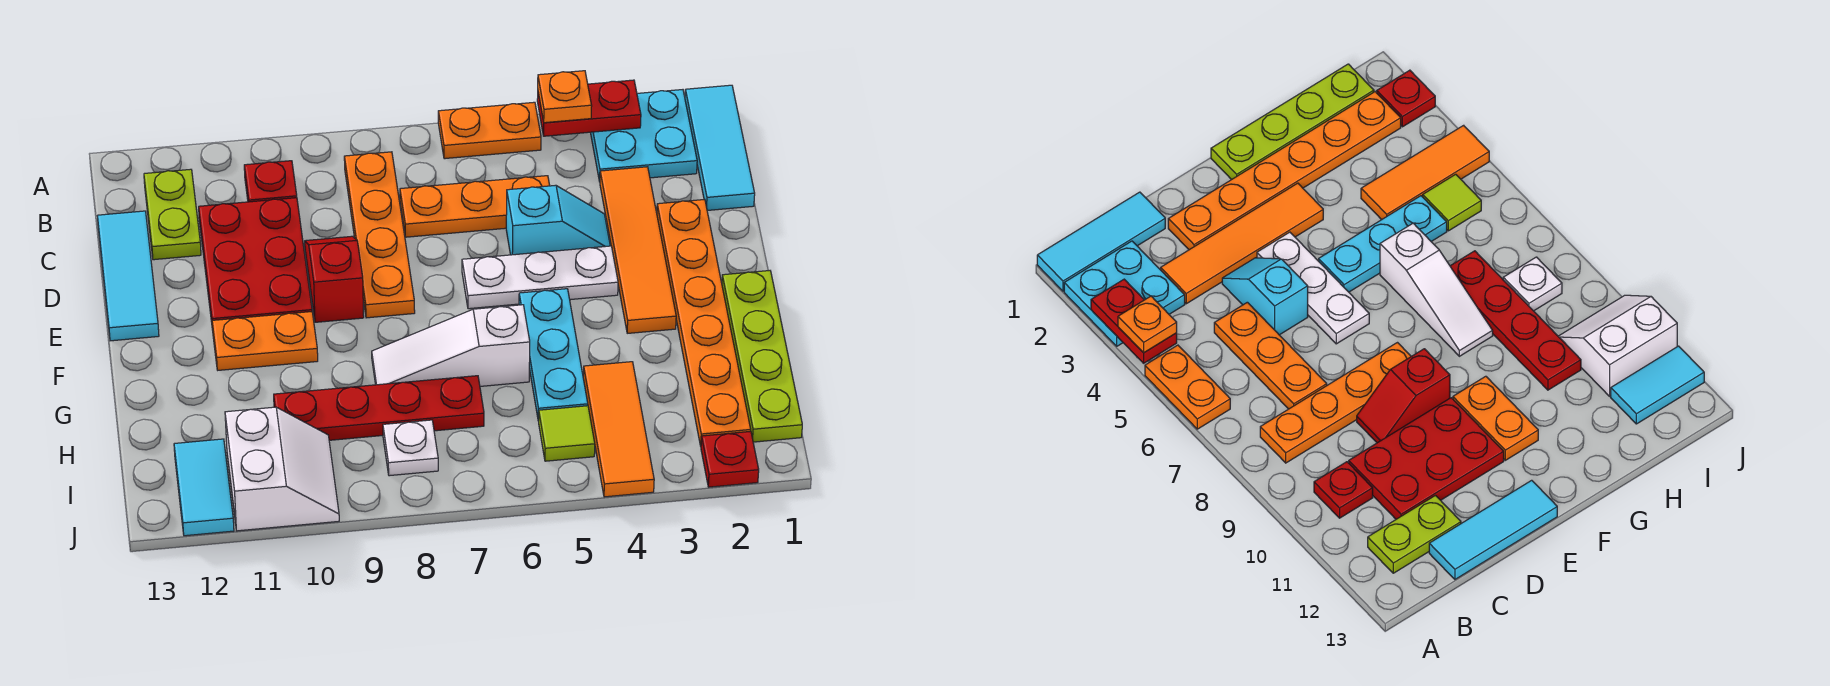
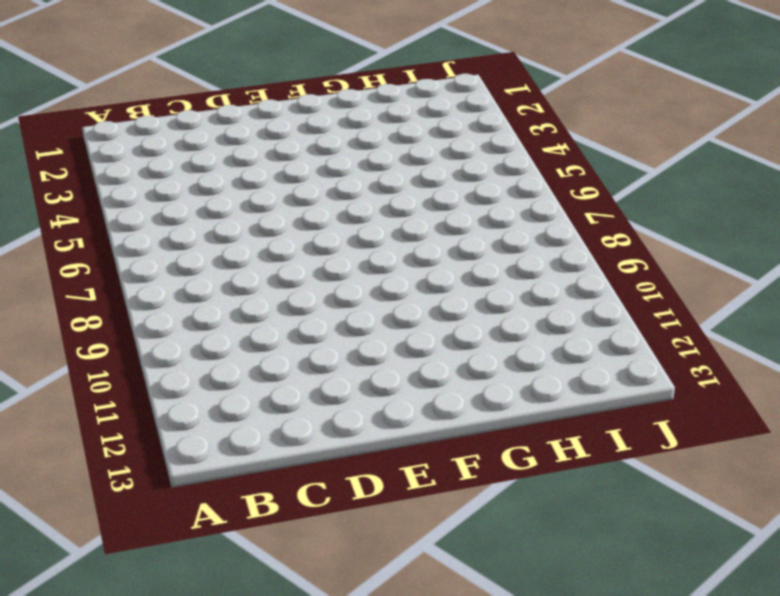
none -> cyan tile A1:C1 level 1
none -> cyan plate A2:B3 level 1
none -> orange plate A5:A6 level 1

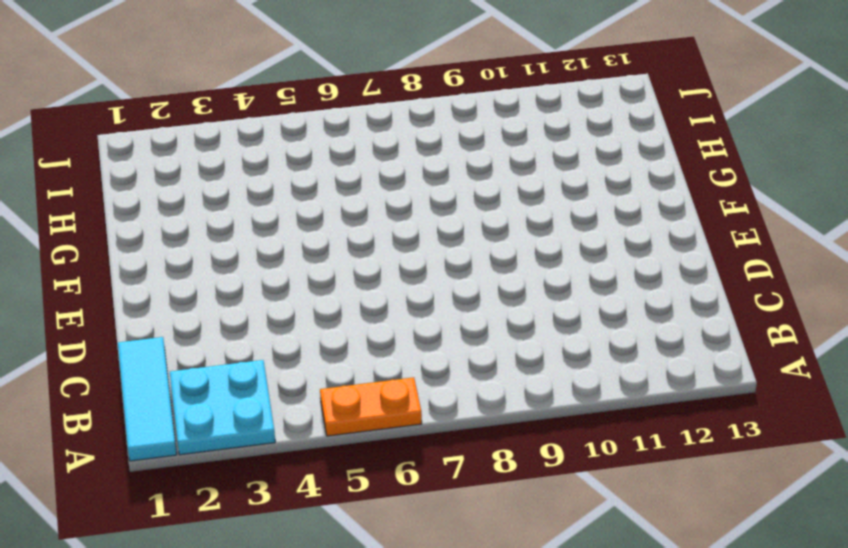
none -> orange plate B8:E8 level 1
none -> red plate B10 level 1
none -> lime plate B12:C12 level 1

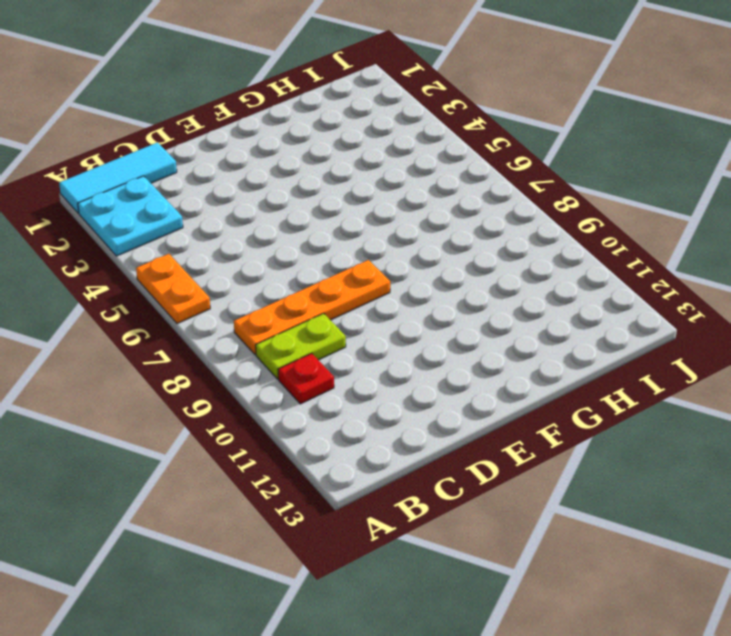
lime plate B9:C9 level 1 -> lime plate B12:C12 level 1
none -> orange tile C3:F3 level 1
none -> orange plate C5:C7 level 1
none -> red plate C10:E11 level 1

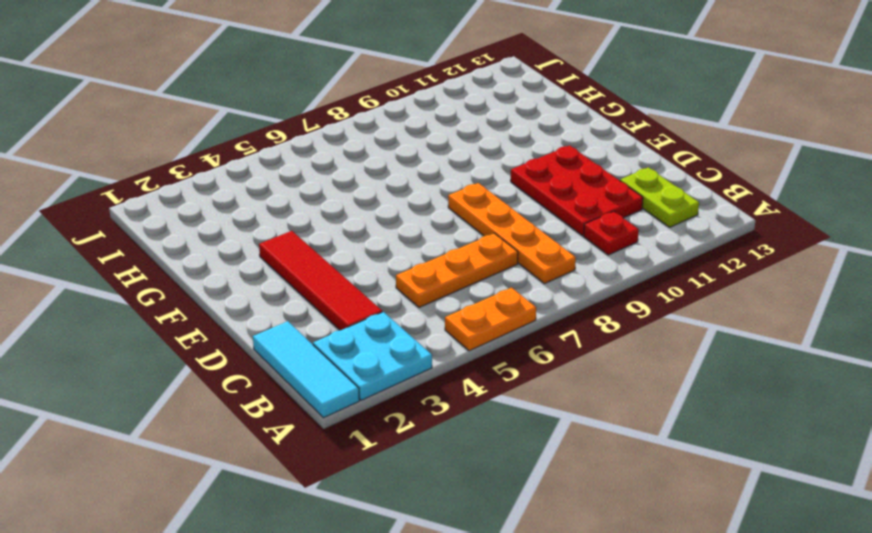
red tile C3:F3 level 1 -> orange tile C3:F3 level 1
none -> cyan tile C13:E13 level 1
none -> orange plate D2:I2 level 1
none -> cyan slope D4:D5 level 1 top 5

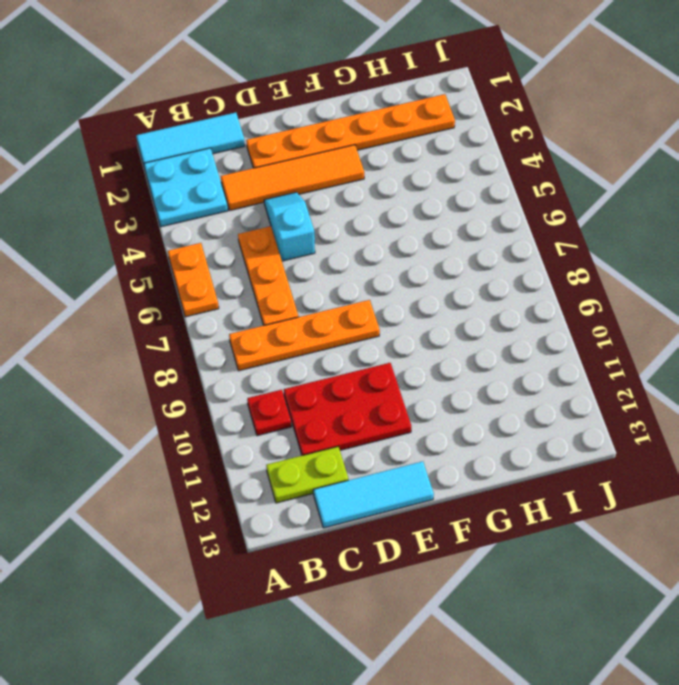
none -> red slope D9:E9 level 1 top E
none -> white plate E4:E6 level 1
none -> lime plate F1:I1 level 1

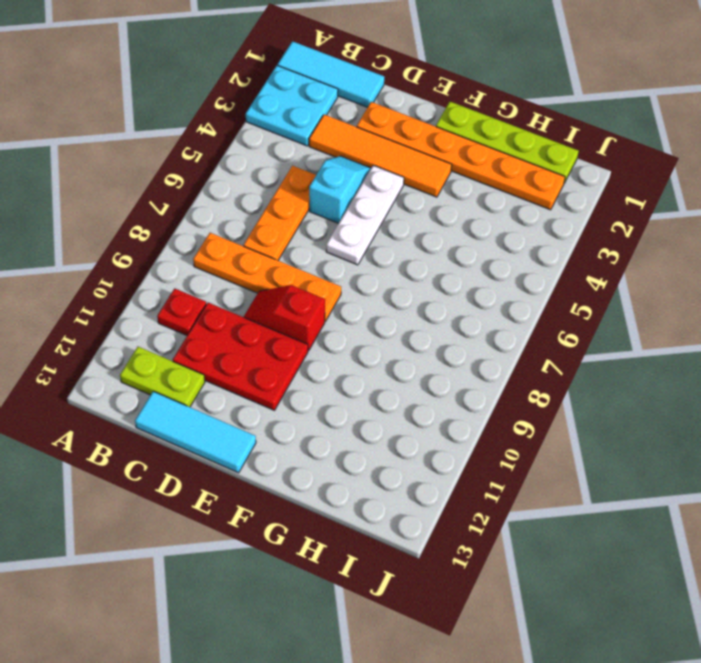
none -> orange plate A5:A6 level 1
none -> cyan plate F5:H5 level 1
none -> orange plate F10:F11 level 1

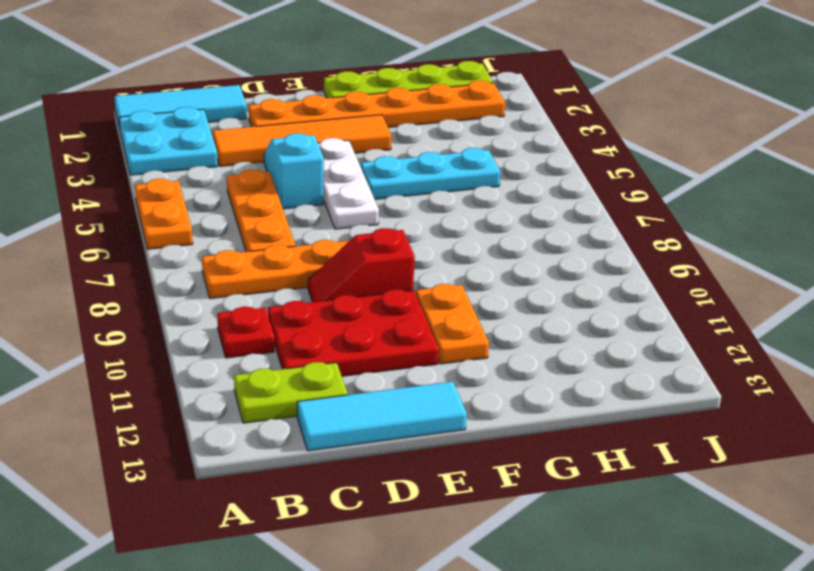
none -> white slope G6:G8 level 1 top 6
none -> orange tile H4:J4 level 1
none -> red plate H7:H10 level 1

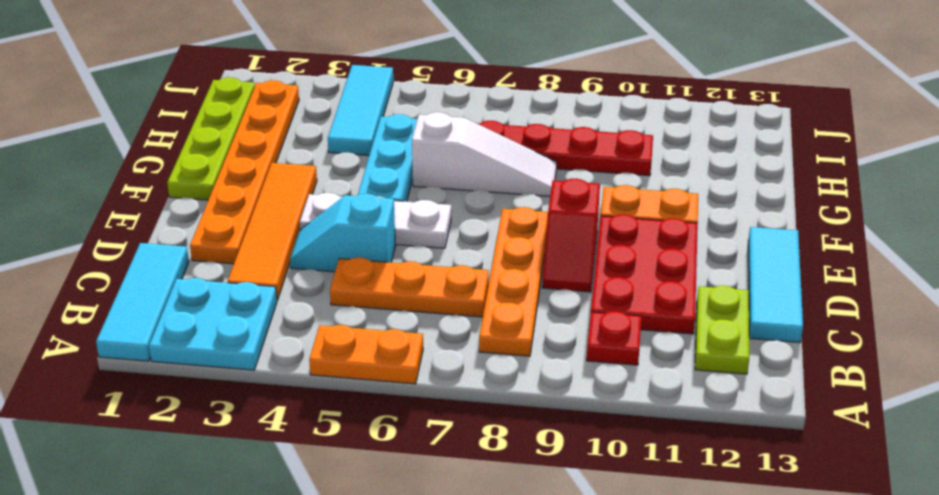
cyan tile H4:J4 level 1 -> orange tile H4:J4 level 1
none -> lime tile I5 level 1
none -> white plate I8 level 1
none -> white slope I10:J11 level 1 top 11

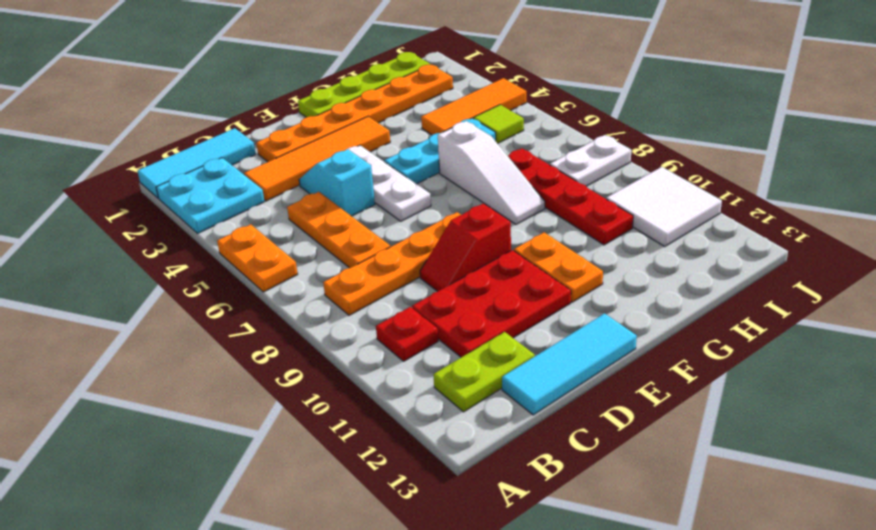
white plate I8:J8 level 1 -> white plate I8 level 1
white tile I10:J11 level 1 -> white slope I10:J11 level 1 top 11
none -> cyan tile I12:J12 level 1
none -> red plate J2 level 1
none -> red plate A3:A4 level 2

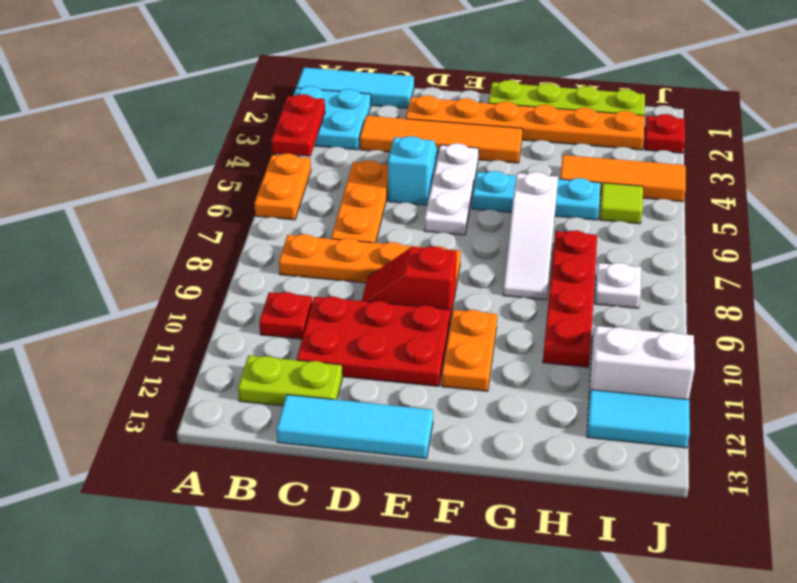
none -> orange plate A4 level 3

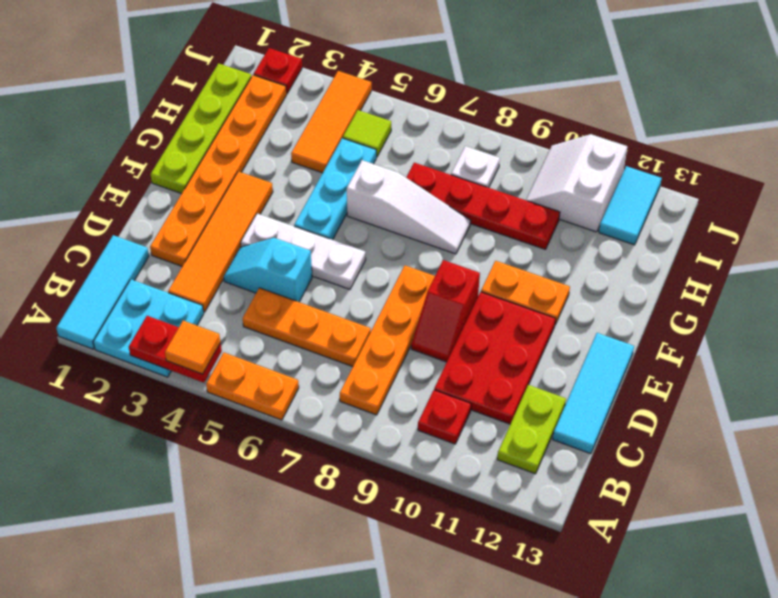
orange tile A4 level 3 -> orange plate A4 level 3

